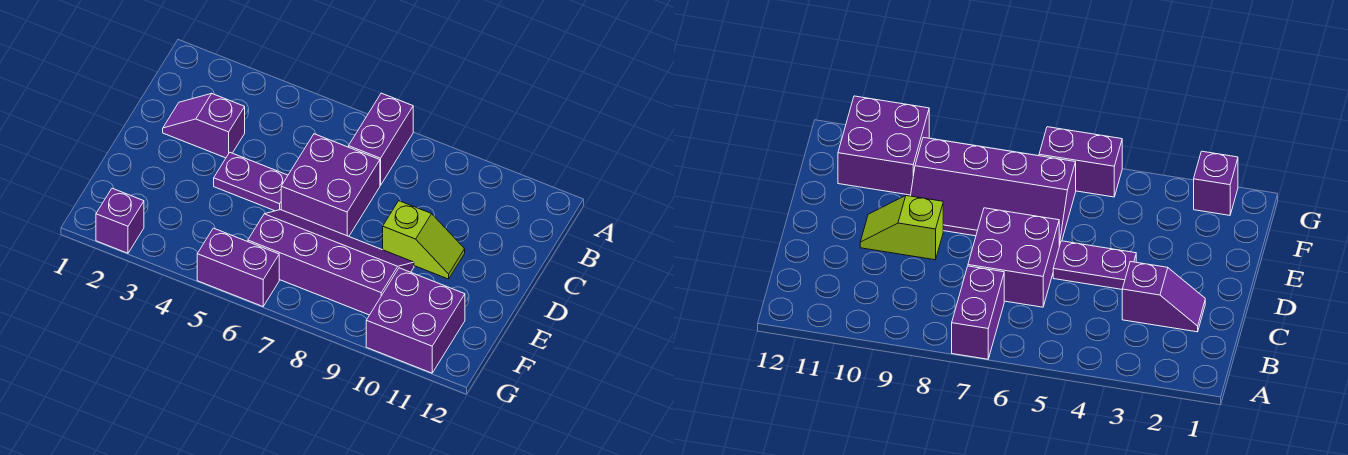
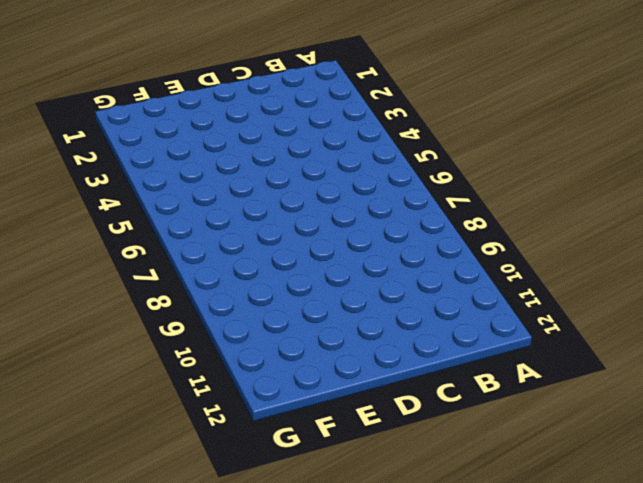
none -> purple brick A7:B7 level 1
none -> purple slope C2:C3 level 1 top 3

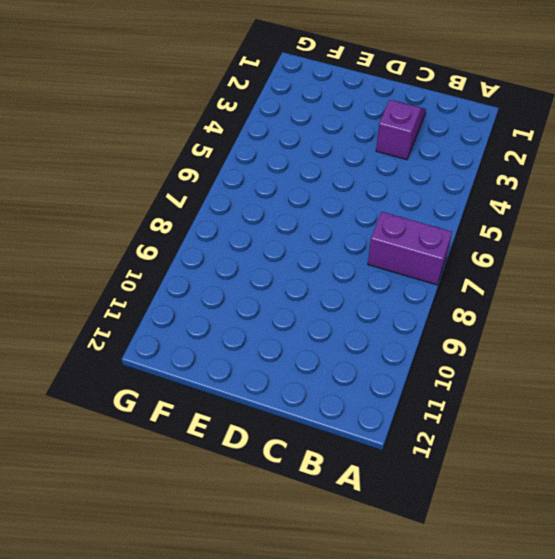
none -> purple brick C6:D7 level 1
none -> purple plate D4:D5 level 1

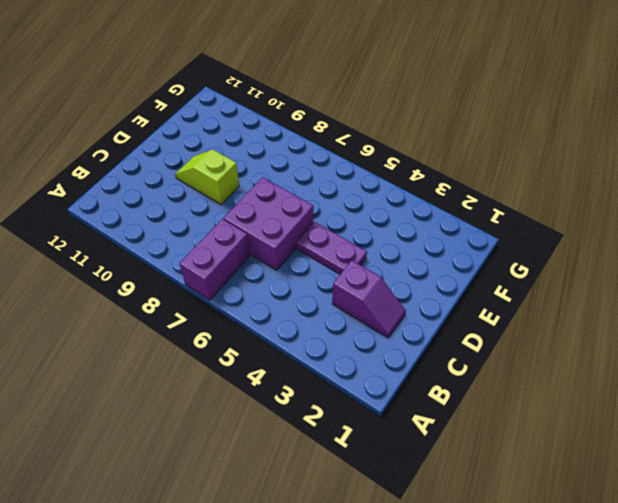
none -> purple slope E6:F9 level 1 top F
none -> purple brick F10:G11 level 1

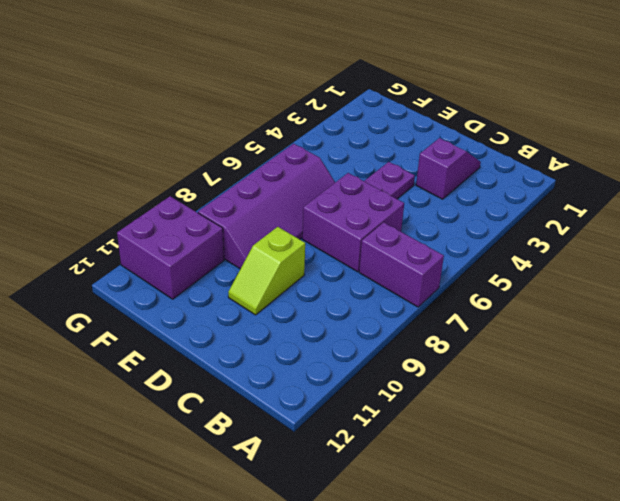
none -> purple brick G2 level 1
none -> purple brick G5:G6 level 1

